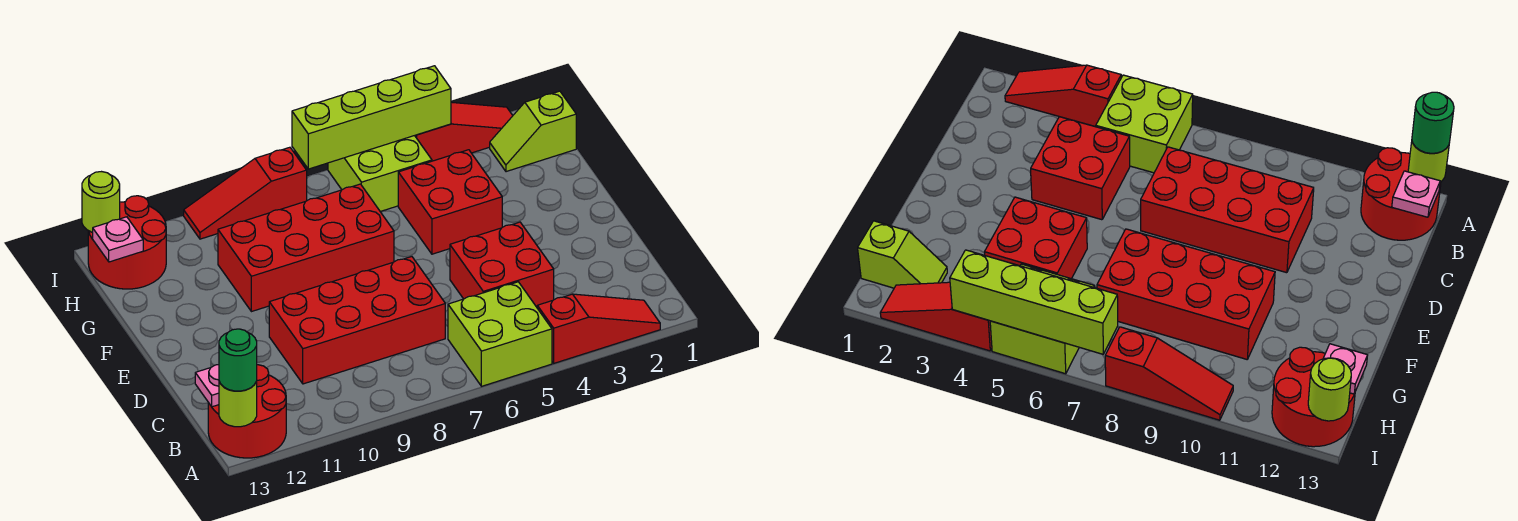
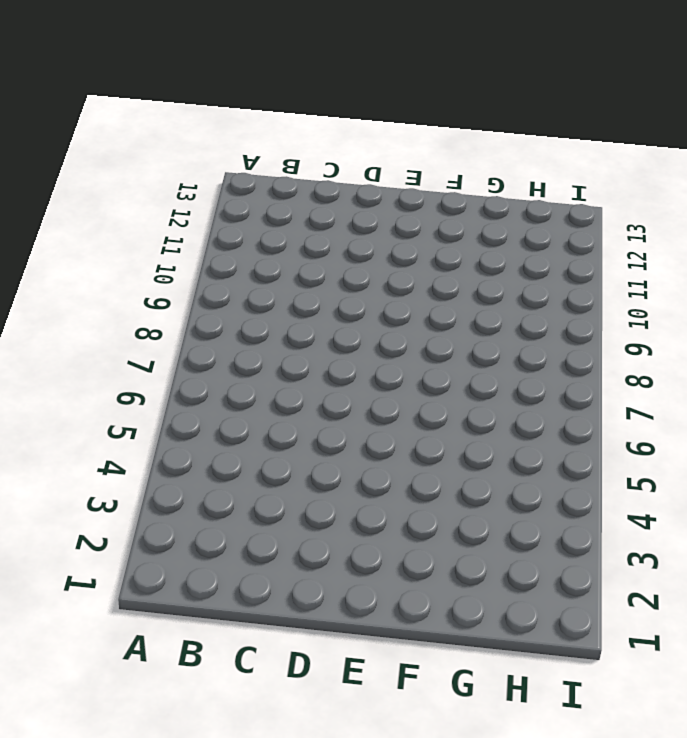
none -> red slope A2:A4 level 1 top 4
none -> lime brick A5:B6 level 1
none -> red round brick A12:B13 level 1

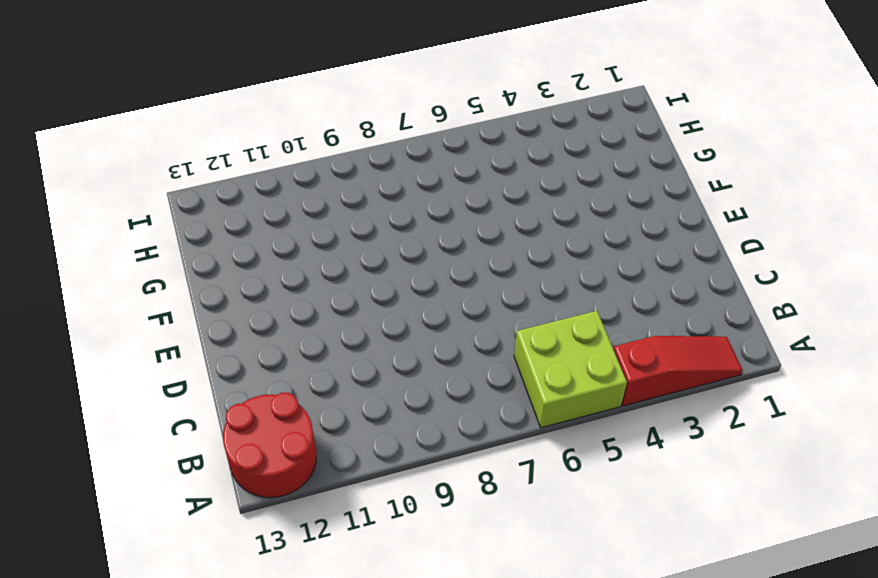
none -> red brick C4:D5 level 1
none -> red brick C7:D10 level 1
none -> red brick F4:G5 level 1

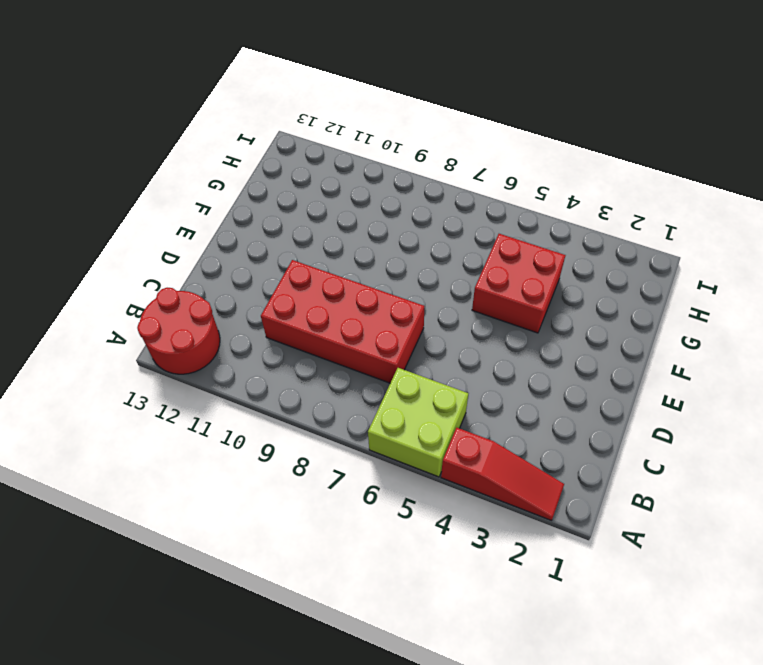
none -> red brick C4:D5 level 1
none -> red brick F7:G10 level 1
none -> lime slope H1:H2 level 1 top 1

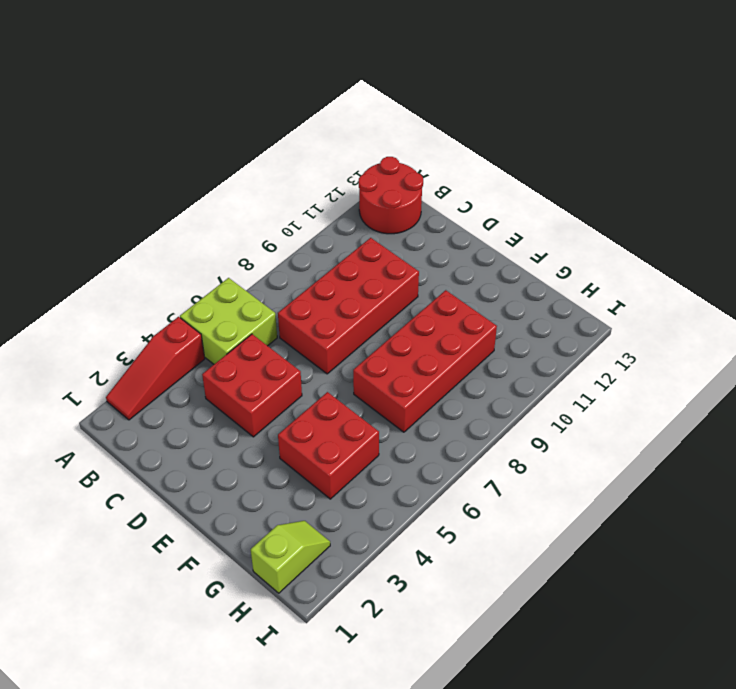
none -> lime brick H5:I6 level 1
none -> red round brick H12:I13 level 1
none -> red slope I2:I4 level 1 top 4

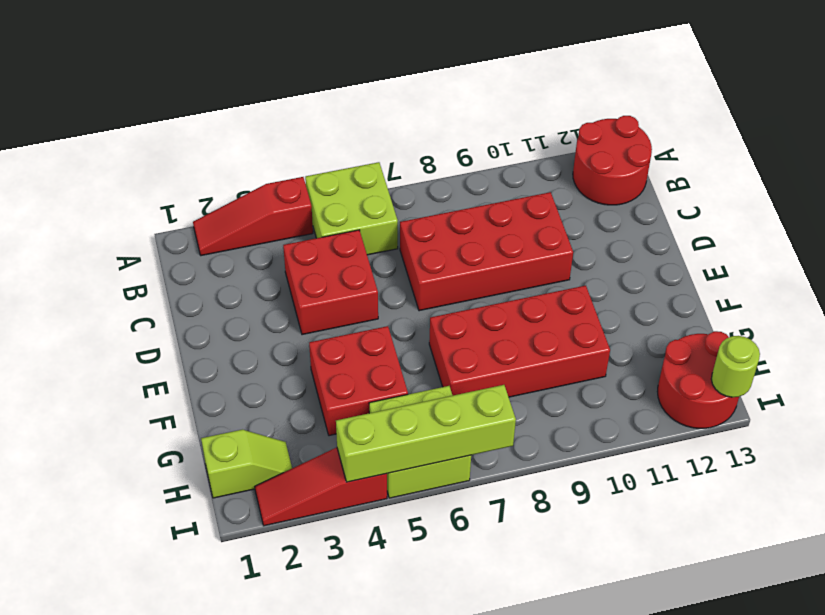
none -> red slope I8:I10 level 1 top 8
none -> lime round brick A13 level 2
none -> pink plate B13 level 2

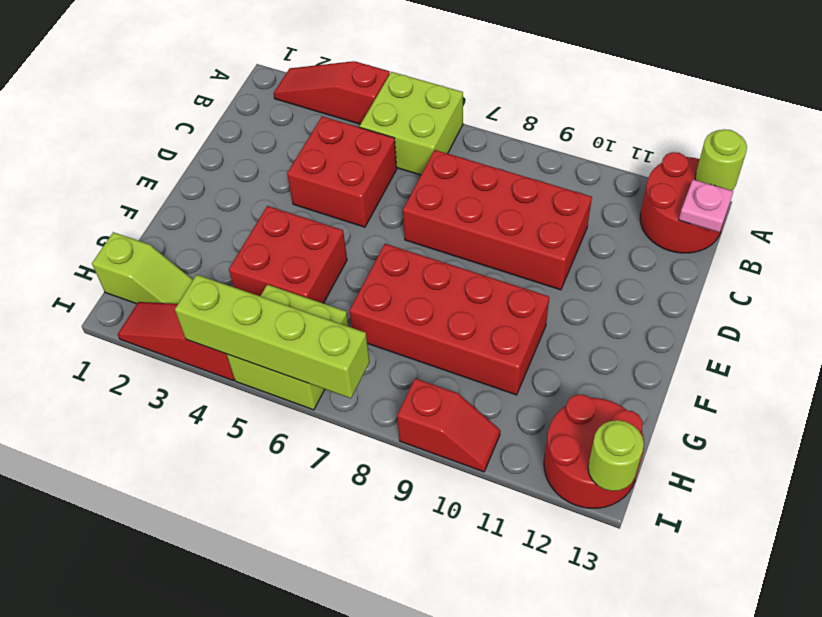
red slope I9:I10 level 1 top 9 -> red slope I8:I10 level 1 top 8
none -> pink plate H13 level 2
none -> green round brick A13 level 3

